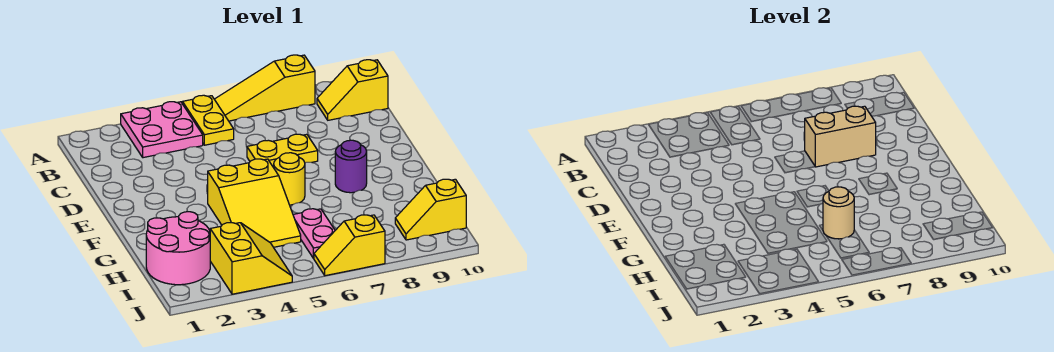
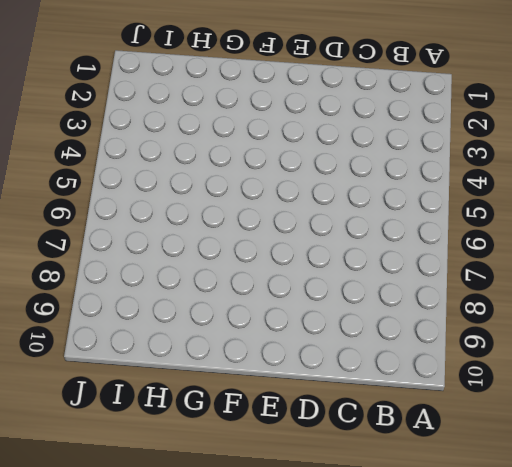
none -> pink plate A3:B4 level 1
none -> yellow plate A5:B5 level 1
none -> yellow slope A6:A8 level 1 top 8

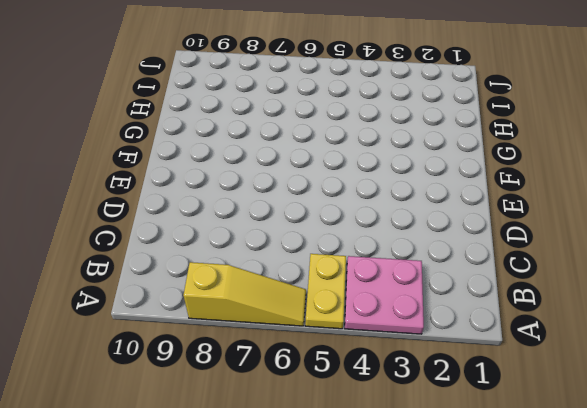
none -> yellow slope B9:B10 level 1 top 10
none -> yellow plate D6:D7 level 1
none -> yellow slope F4:H5 level 1 top F

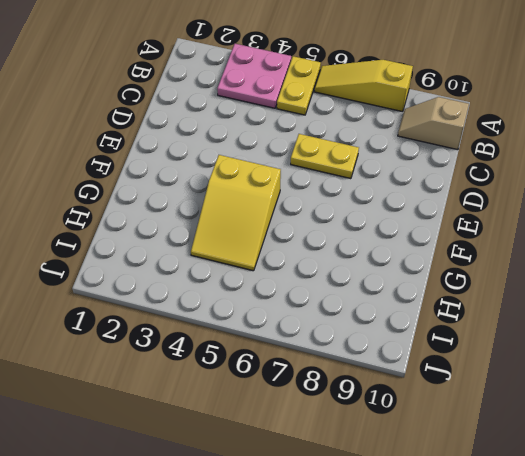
tan slope B9:B10 level 1 top 10 -> yellow slope B9:B10 level 1 top 10
none -> yellow round brick F6 level 1
none -> purple round brick F8 level 1
none -> pink round brick H1:I2 level 1

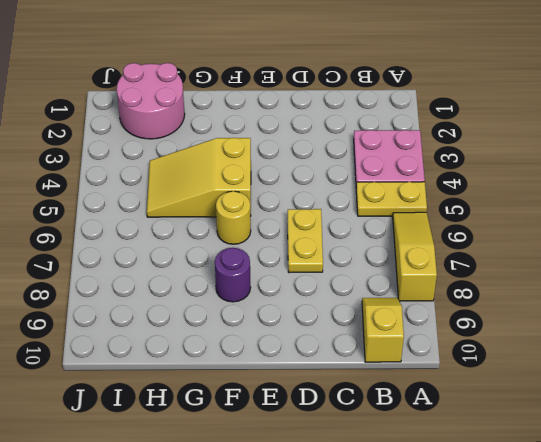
none -> pink plate H6:I6 level 1
none -> yellow slope I3:J4 level 1 top 3
none -> yellow slope I9:I10 level 1 top 10

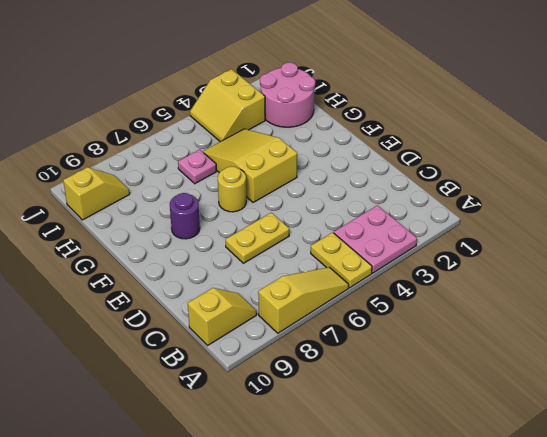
pink plate H6 level 1 -> pink plate H6:I6 level 1
none -> yellow slope J6:J7 level 1 top 7
none -> tan brick D7:D8 level 2
none -> tan round brick H6 level 2

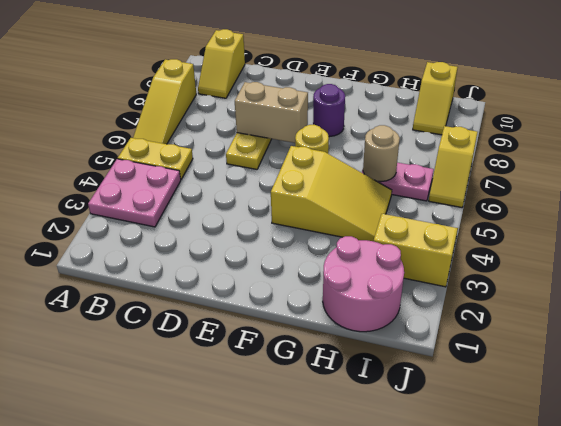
tan brick D7:E7 level 2 -> tan brick D7:D8 level 2

